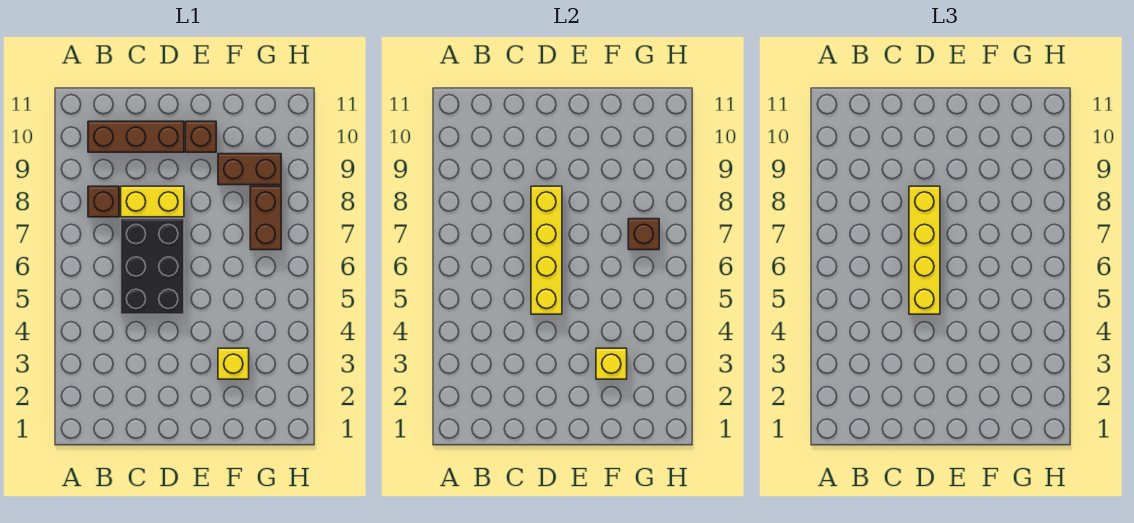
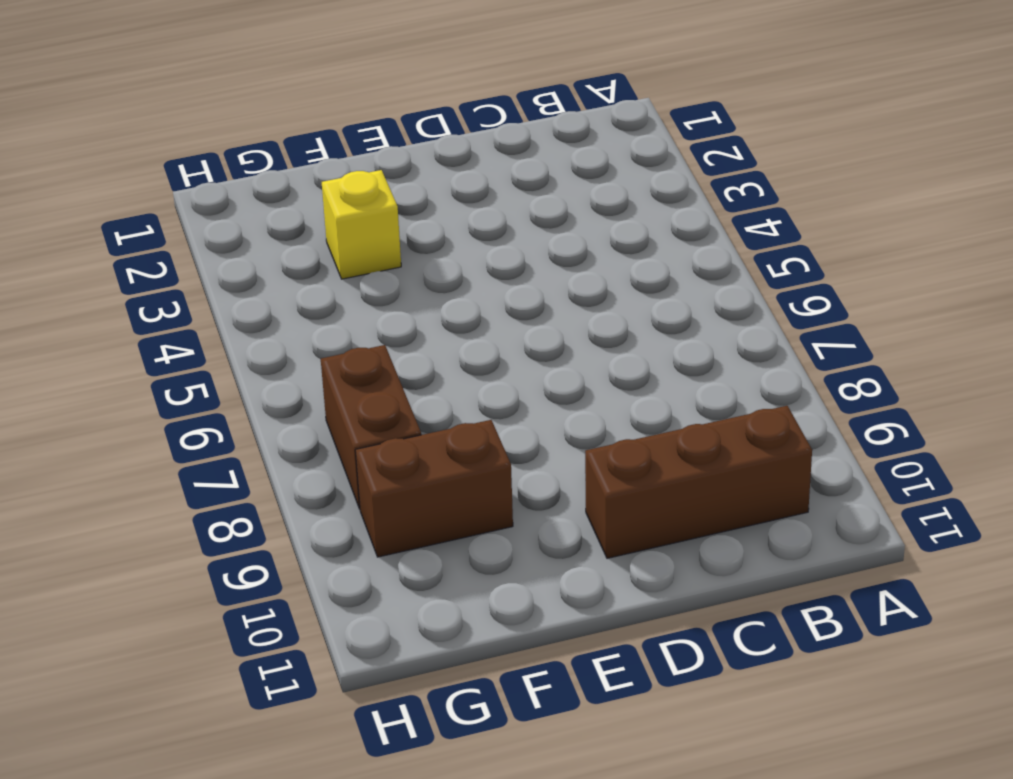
none -> brown brick B8 level 1
none -> black brick C5:D7 level 1
none -> yellow brick C8:D8 level 1

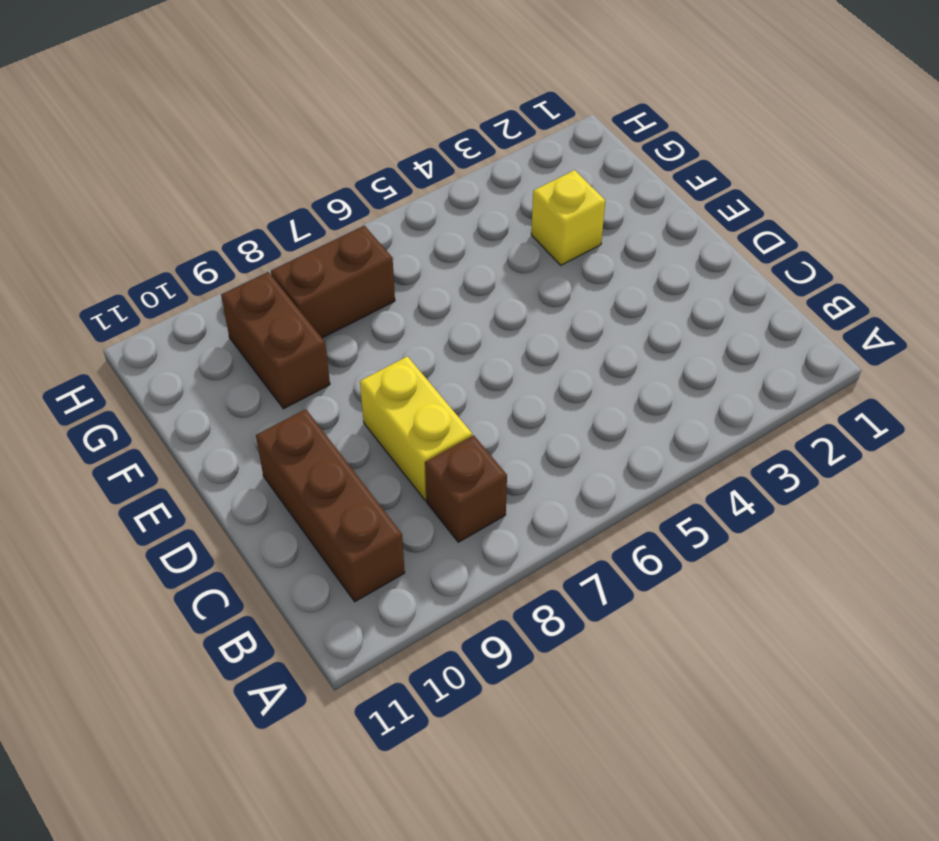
none -> black brick C5:D7 level 1
none -> brown brick E10 level 1
none -> yellow brick D5:D8 level 2

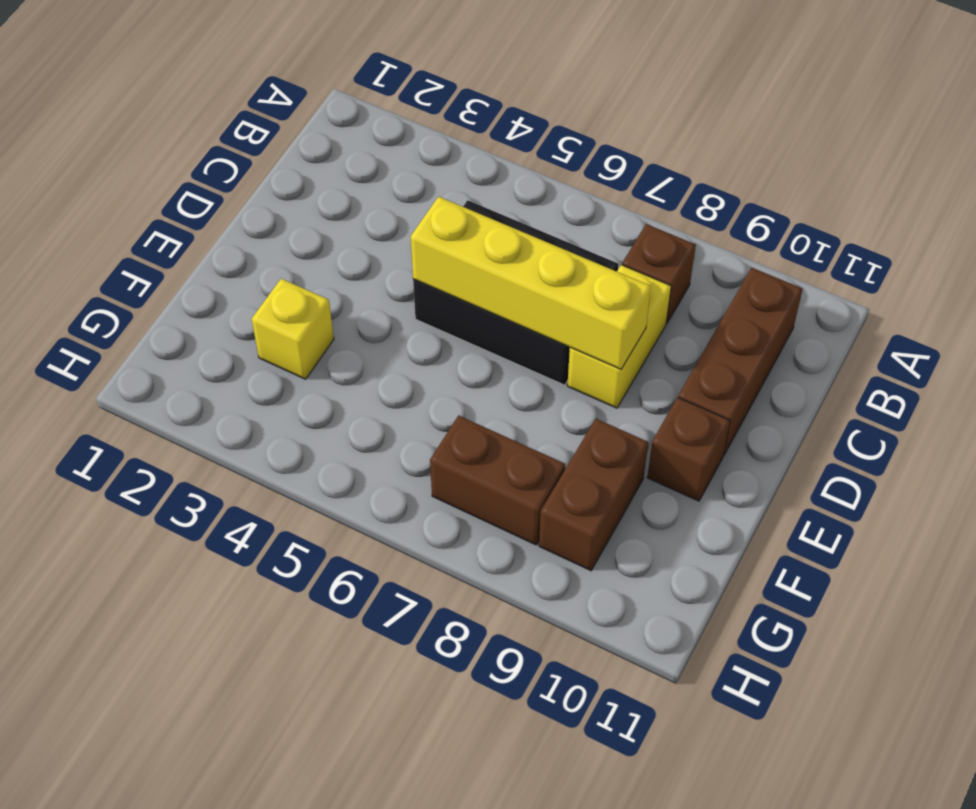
none -> yellow brick F3 level 2
none -> brown brick G7 level 2
none -> yellow brick D5:D8 level 3

